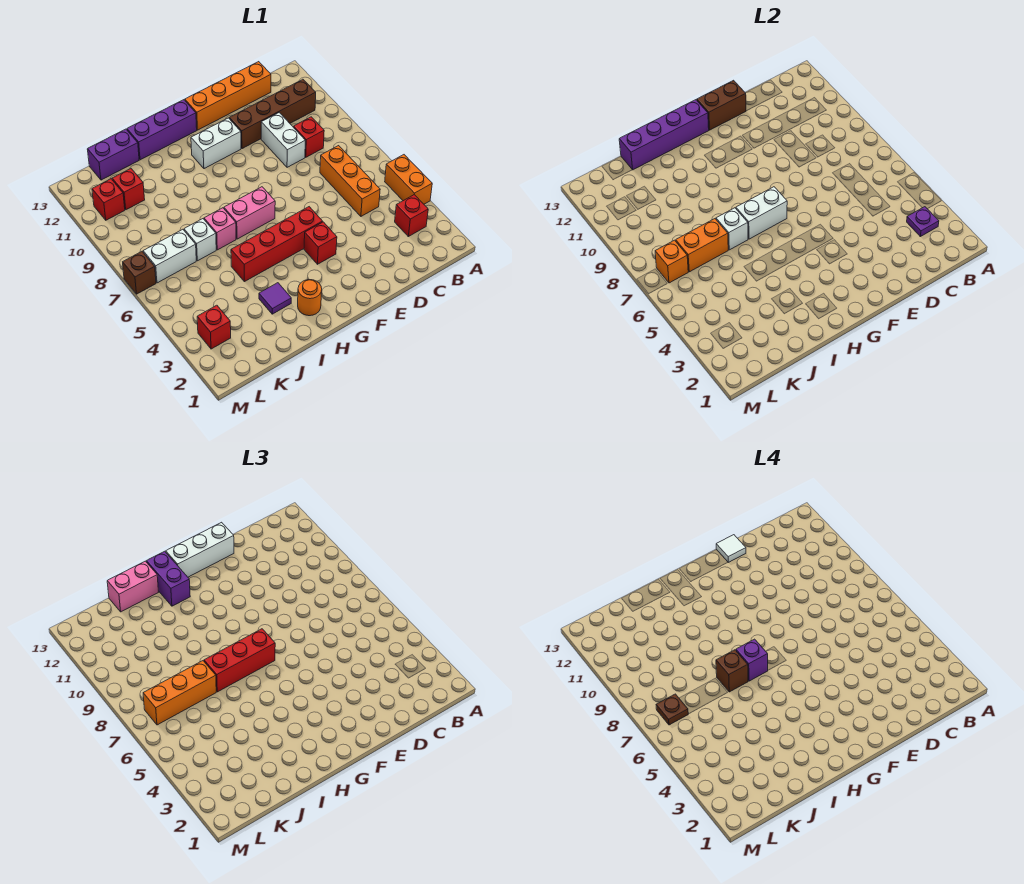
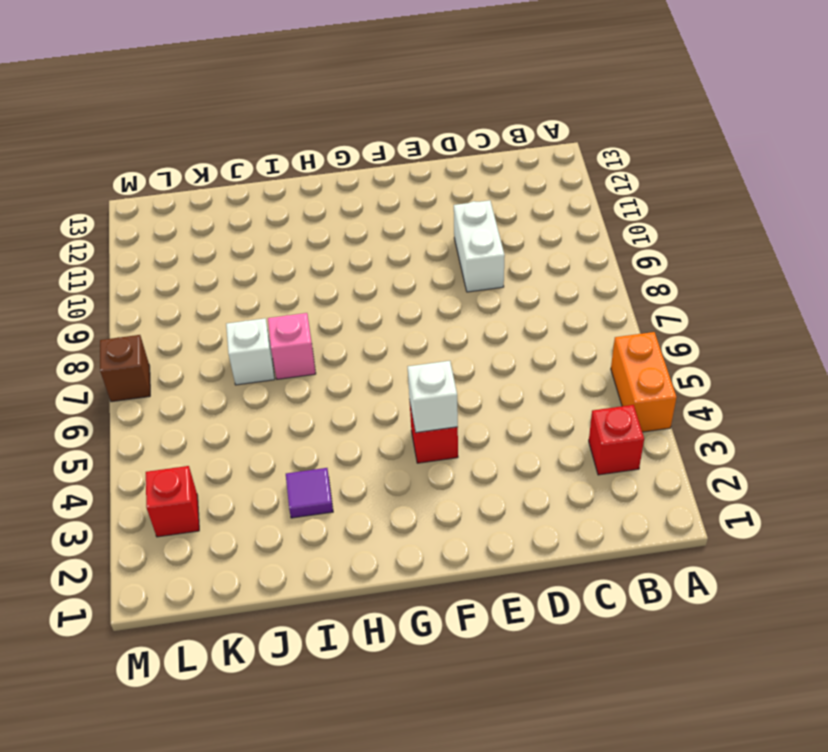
white brick F4 level 2 -> white brick I7 level 2
none -> brown brick B11:E11 level 1
none -> orange brick C5:C7 level 1
none -> red brick C9 level 1
none -> orange brick C13:F13 level 1

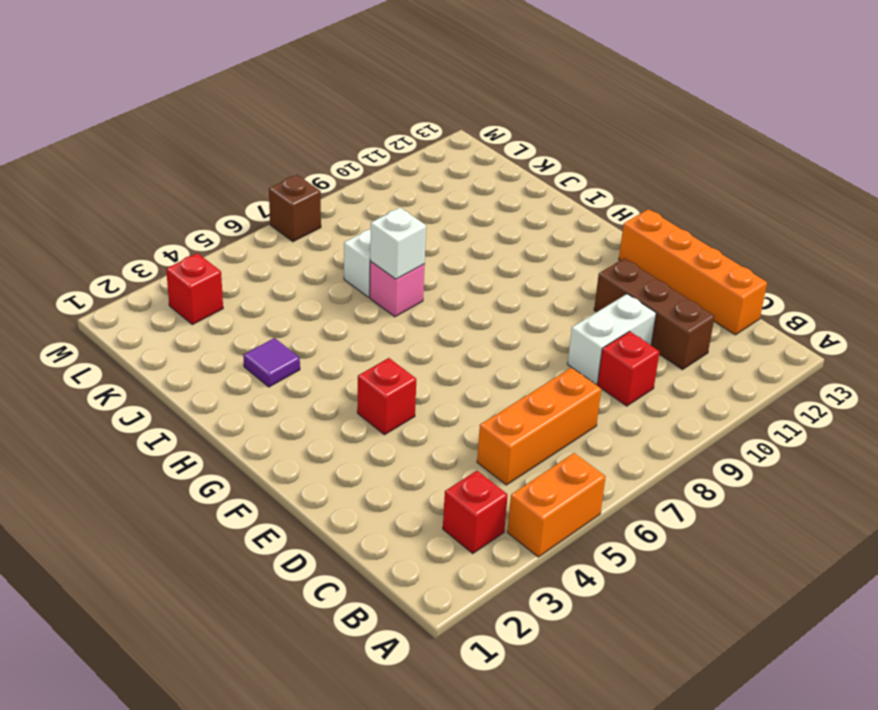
brown brick C11:E11 level 1 -> brown brick B11:E11 level 1
none -> red brick F5:I5 level 1
none -> white brick F11:G11 level 1
none -> pink brick G7:H7 level 1
none -> purple brick G13:I13 level 1

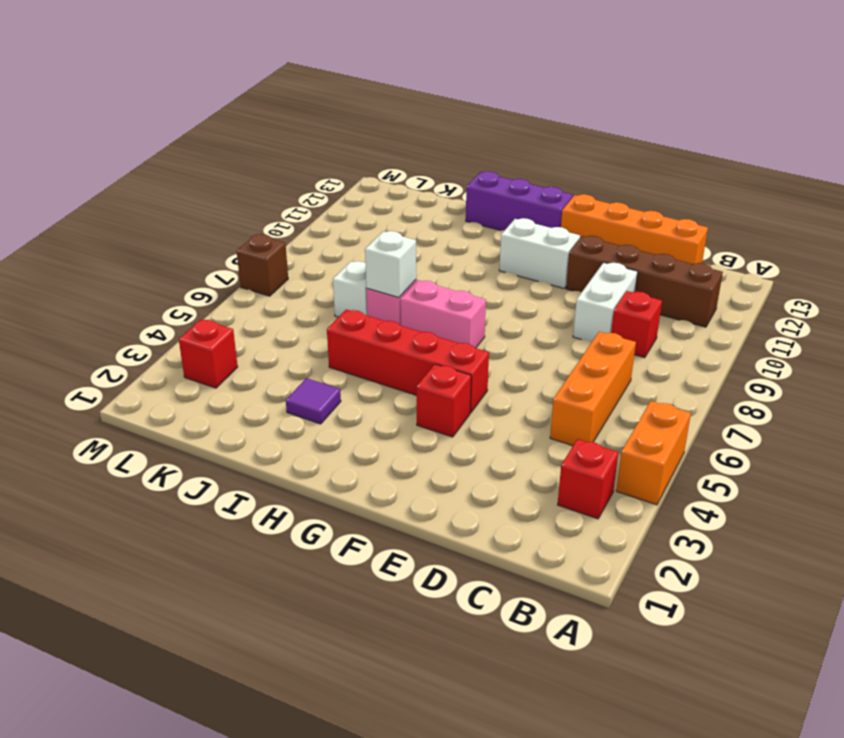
none -> orange round brick H2 level 1
none -> purple brick J13:K13 level 1
none -> white brick K7:L7 level 1
none -> red brick K11 level 1

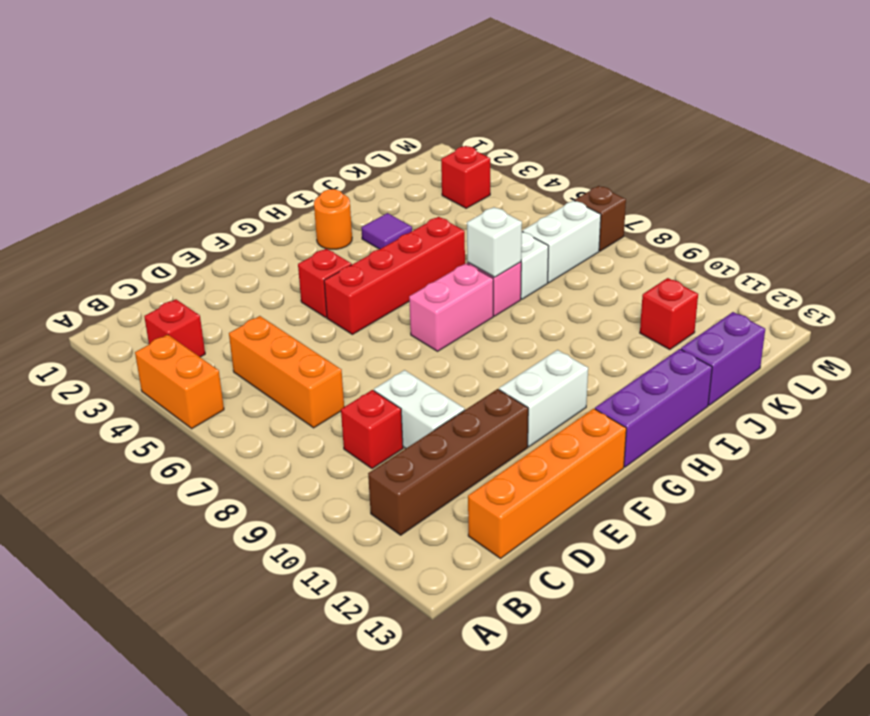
none -> red brick L11 level 1
none -> purple plate B3 level 2
none -> brown brick E13:F13 level 2
none -> white brick G7:H7 level 2

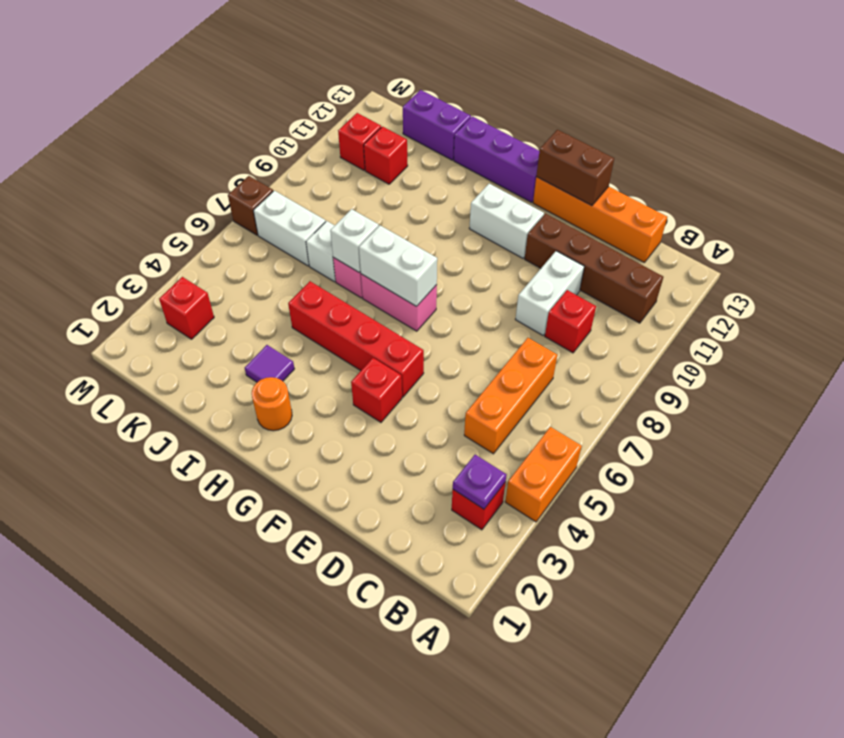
none -> purple brick G13:J13 level 2
none -> orange brick J7:K7 level 2
none -> orange brick L7 level 2
none -> white brick E13:G13 level 3

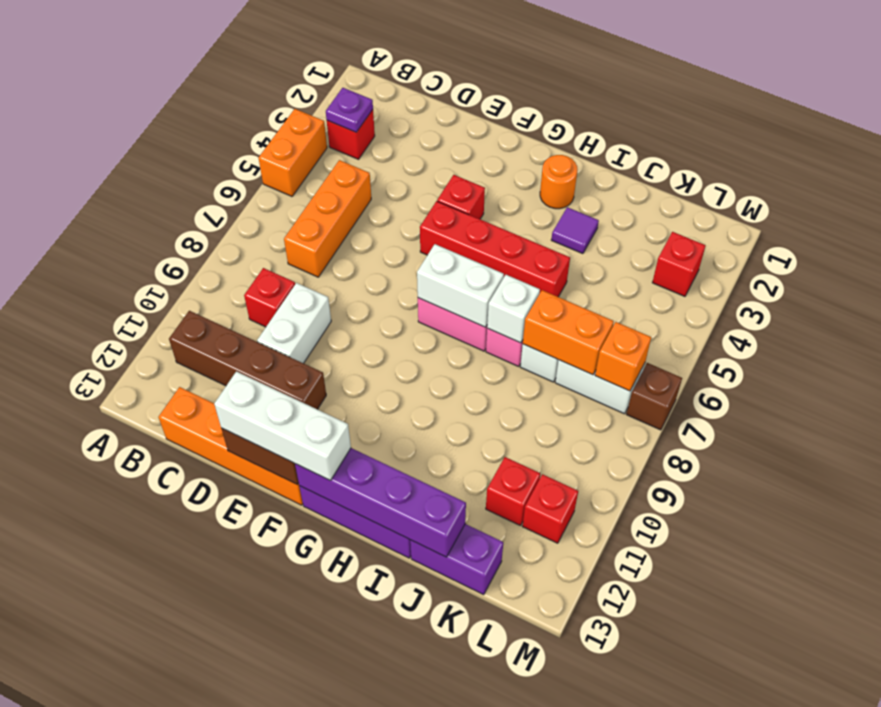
none -> white brick F11:G11 level 1
none -> red brick G7:I7 level 3
none -> purple brick H12:H13 level 3
none -> pink brick I13:J13 level 3

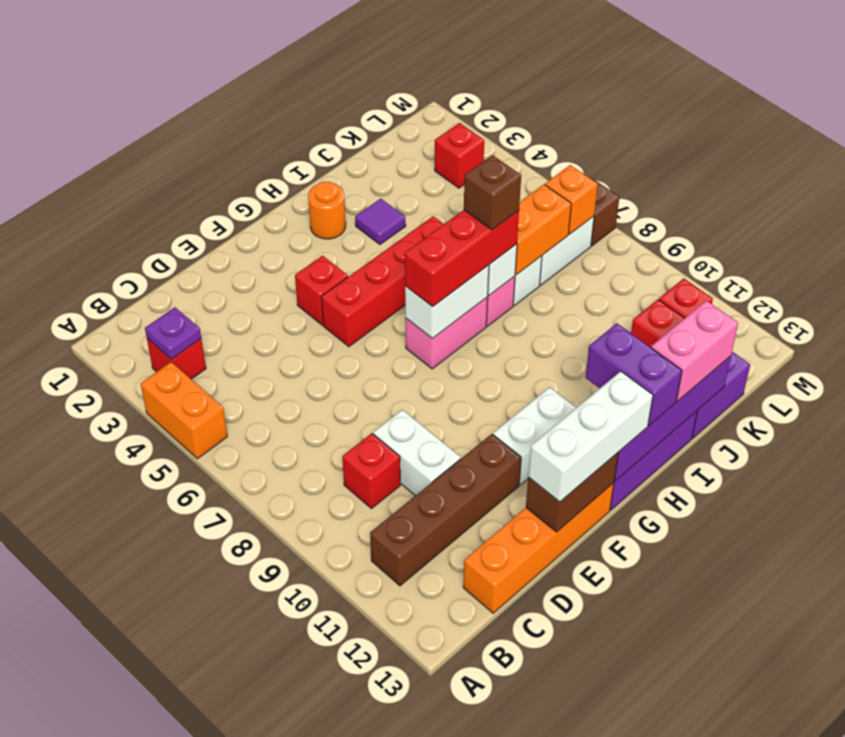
none -> orange brick C5:C7 level 1
none -> orange brick J7:L7 level 3
none -> white tile E13 level 4
none -> purple brick H7 level 4

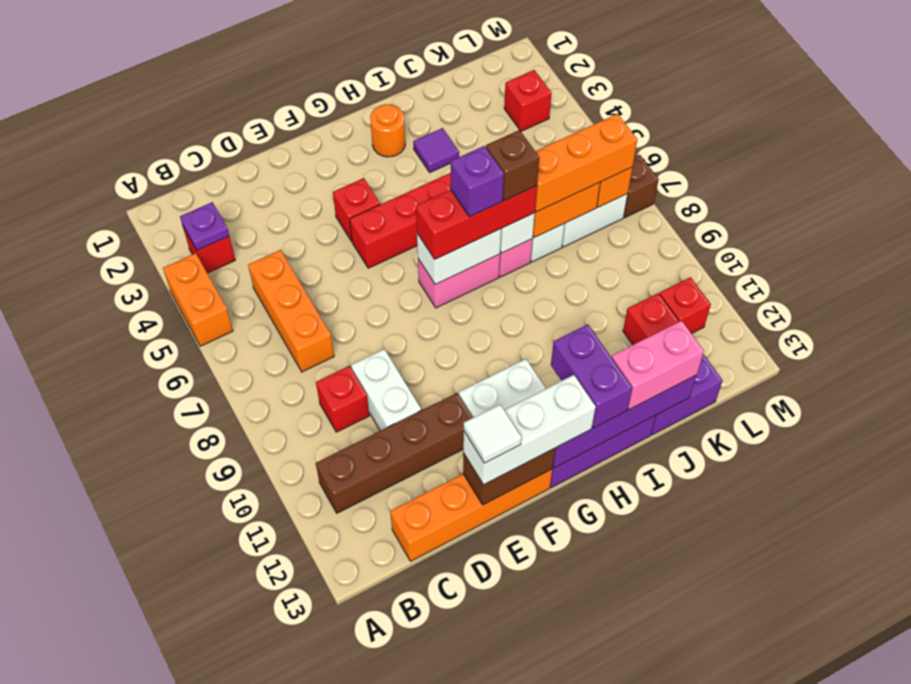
none -> brown plate L7 level 4

